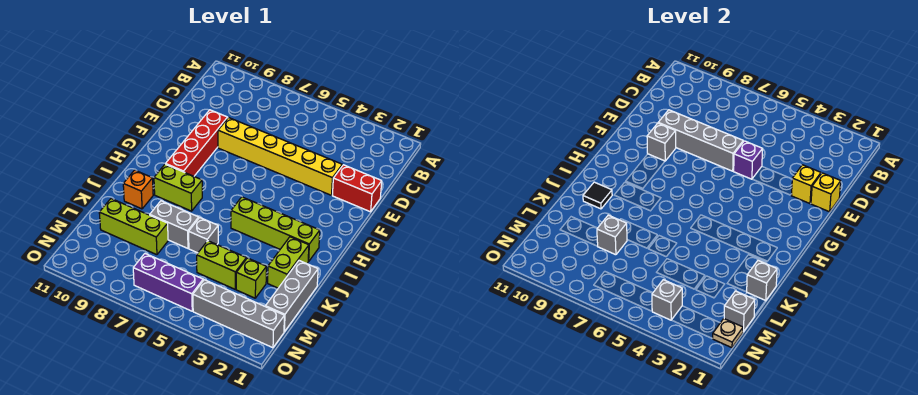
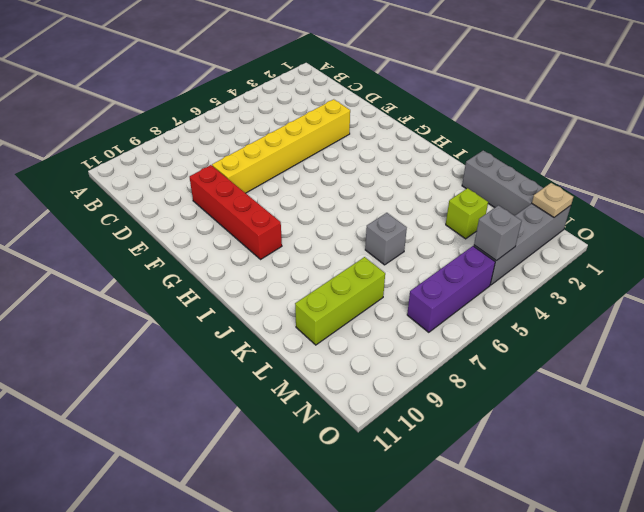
none -> red brick E1:E2 level 1
none -> lime brick I2:I5 level 1
none -> lime brick I8:I9 level 1

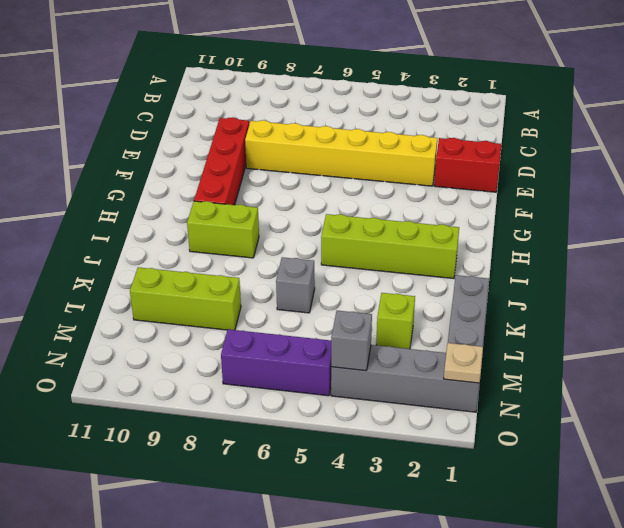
none -> lime brick J2:K2 level 1
none -> orange brick J10 level 1
none -> grey brick K7:K8 level 1

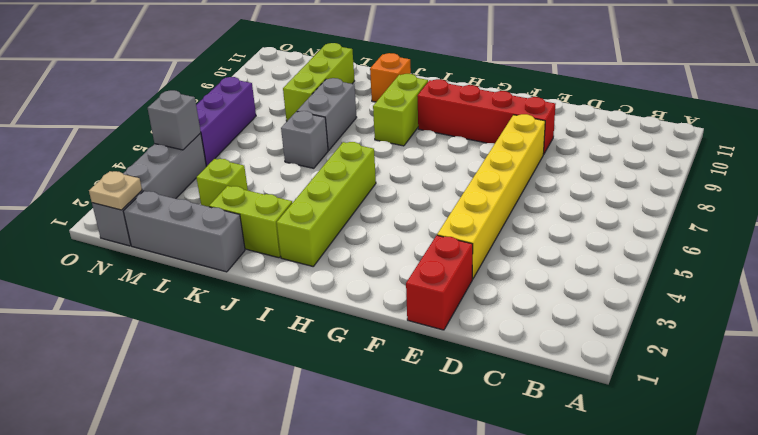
none -> lime brick L4:L5 level 1
none -> yellow brick E1 level 2
none -> yellow brick E2 level 2

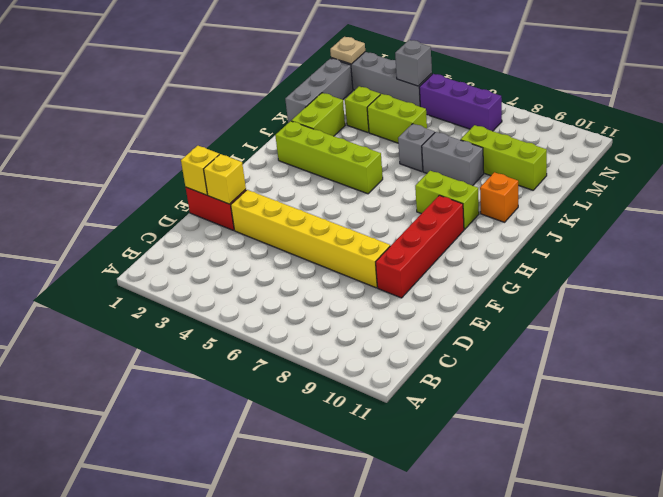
none -> purple brick E5 level 2
none -> grey brick E6:E9 level 2
none -> grey brick F9 level 2

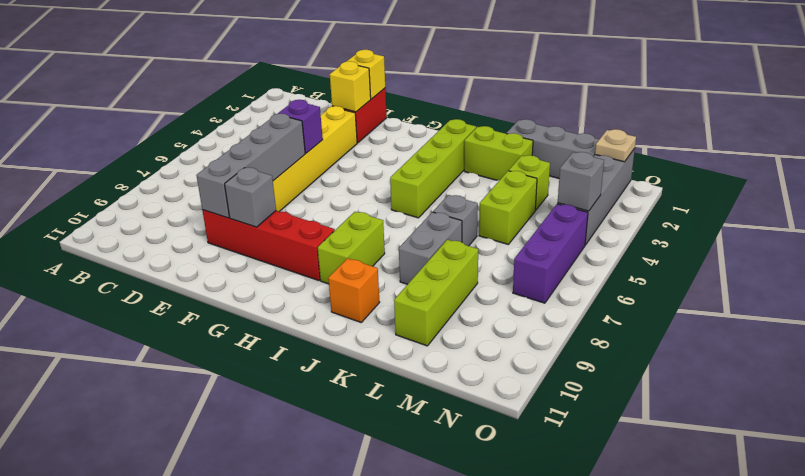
none -> black tile J10 level 2
none -> grey brick K1 level 2
none -> grey brick L8 level 2

